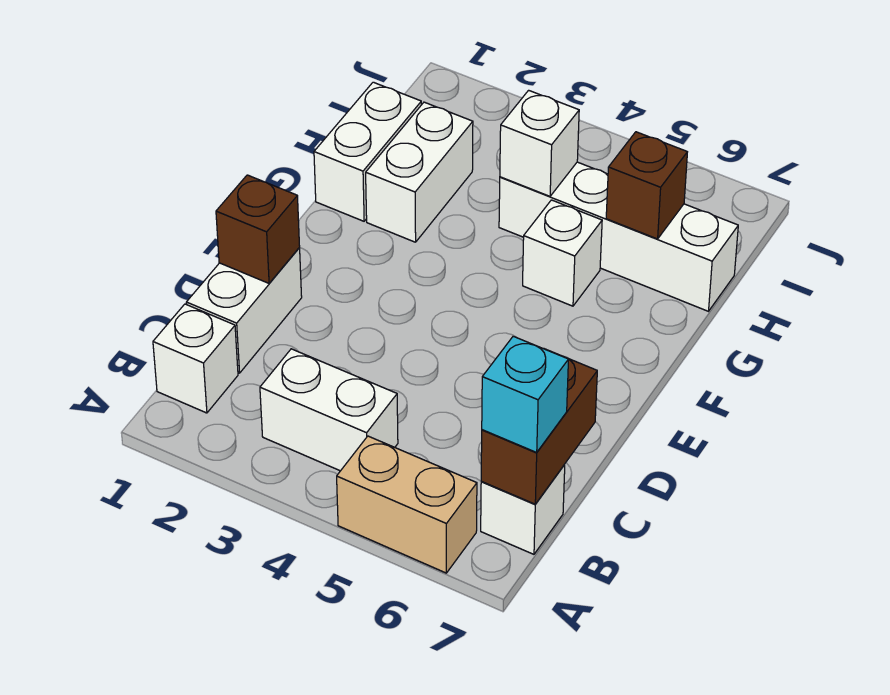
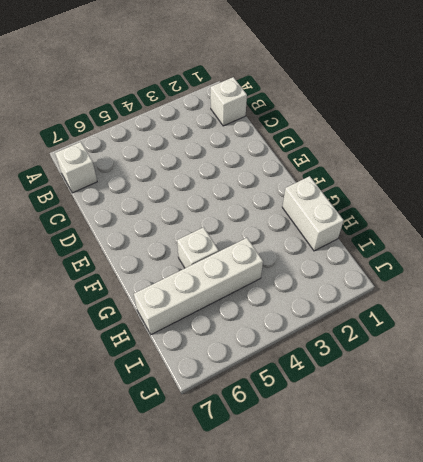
none -> tan brick A5:A6 level 1
none -> white brick B3:B4 level 1
none -> white brick C1:D1 level 1

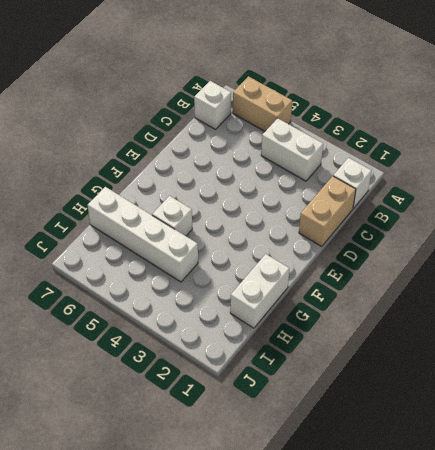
tan brick C1:D1 level 1 -> white brick C1:D1 level 1
none -> white brick G2:H2 level 1
none -> brown brick B7:C7 level 2
none -> brown brick D1 level 2

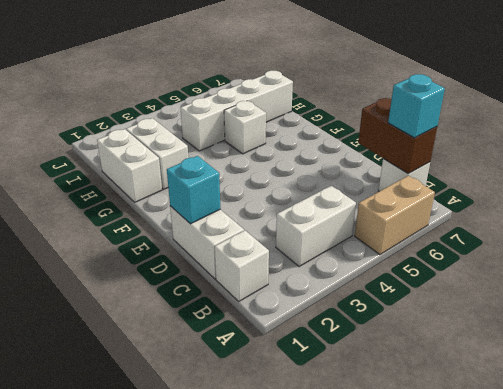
cyan brick D1 level 2 -> brown brick D1 level 2
none -> white brick H4 level 2
none -> brown brick H6 level 2

